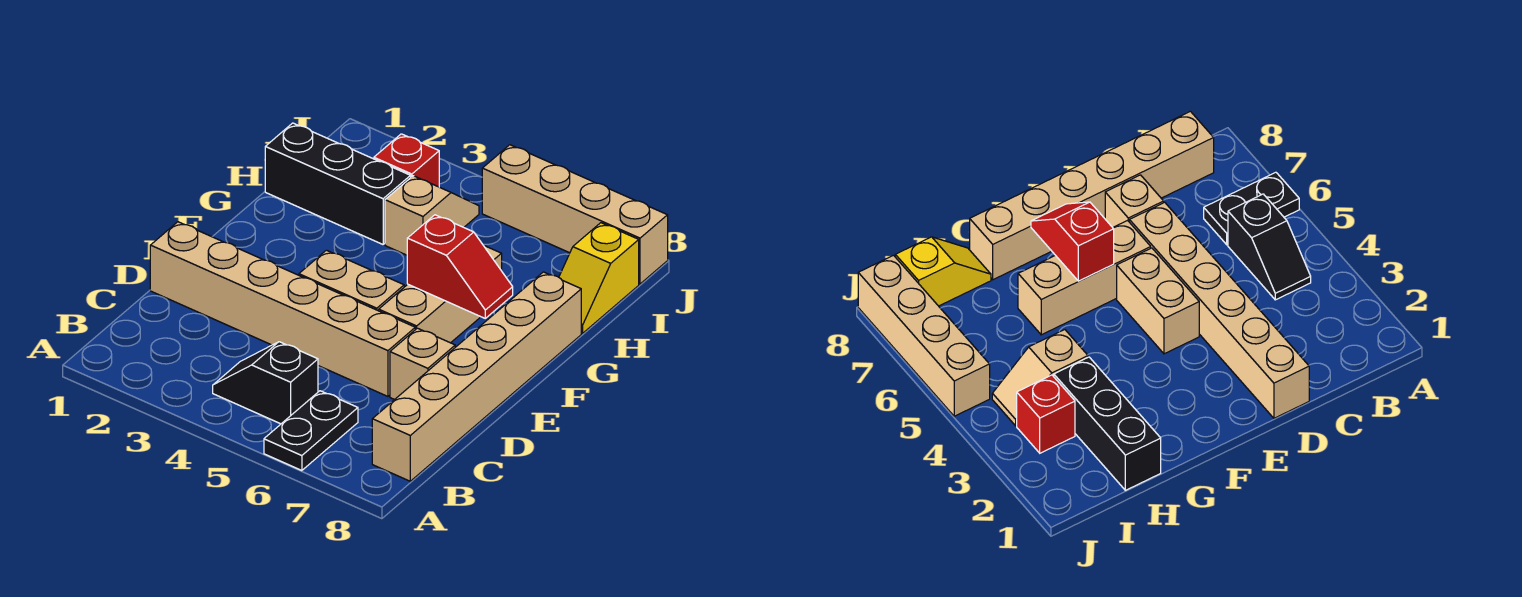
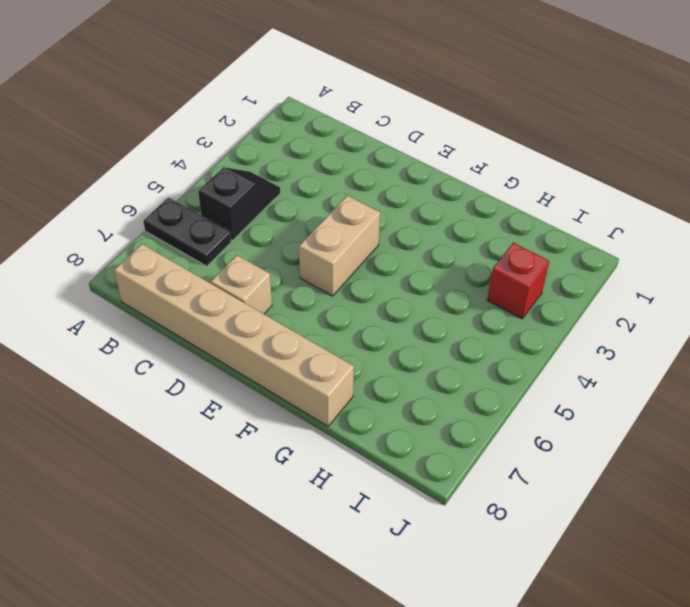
none -> tan brick D1:D6 level 1
none -> tan brick E6:G6 level 1
none -> black brick H1:H3 level 1

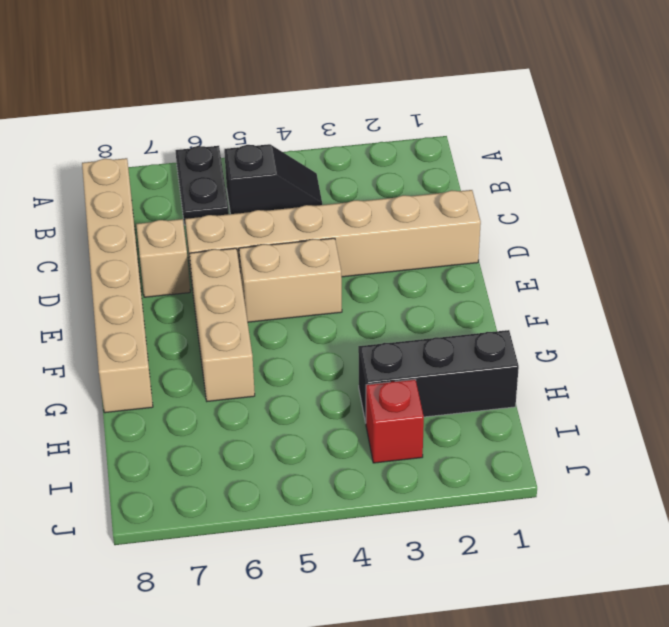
none -> tan slope H4:I4 level 1 top H
none -> yellow slope H8:I8 level 1 top I
none -> tan brick J5:J8 level 1

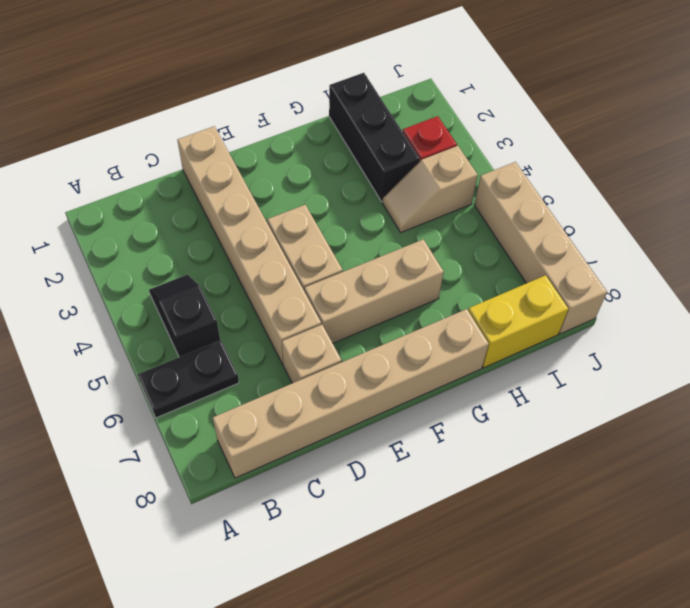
tan slope H4:I4 level 1 top I -> tan slope H4:I4 level 1 top H
yellow brick H8:I8 level 1 -> yellow slope H8:I8 level 1 top I
none -> red slope F6:F7 level 2 top 6

